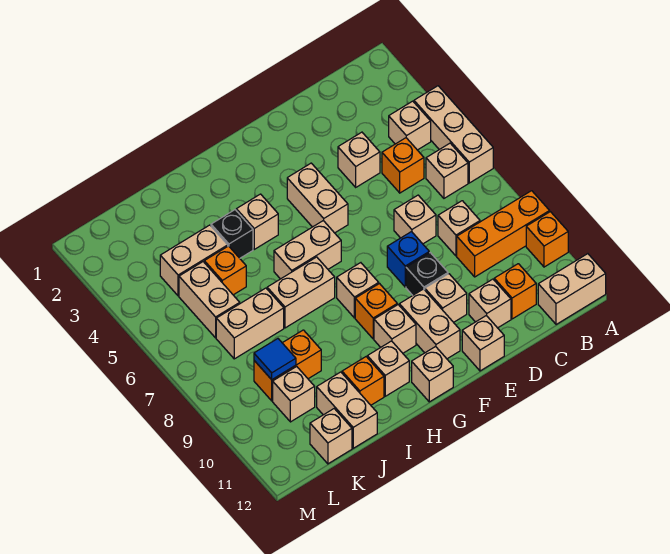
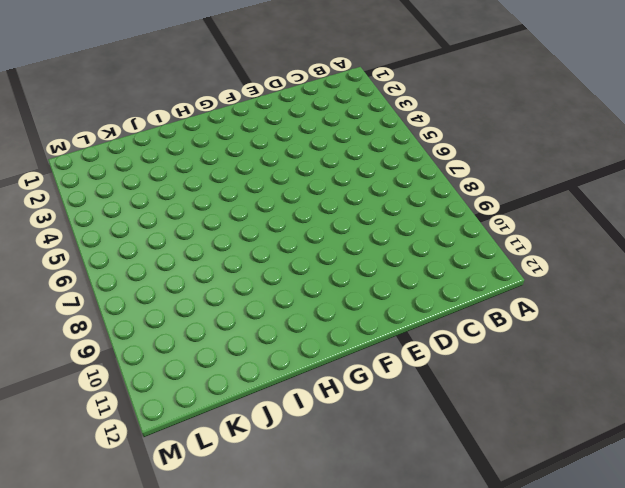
none -> tan brick A4:A6 level 1
none -> orange brick A9:C9 level 1
none -> orange brick A10 level 1
none -> tan brick A12:B12 level 1

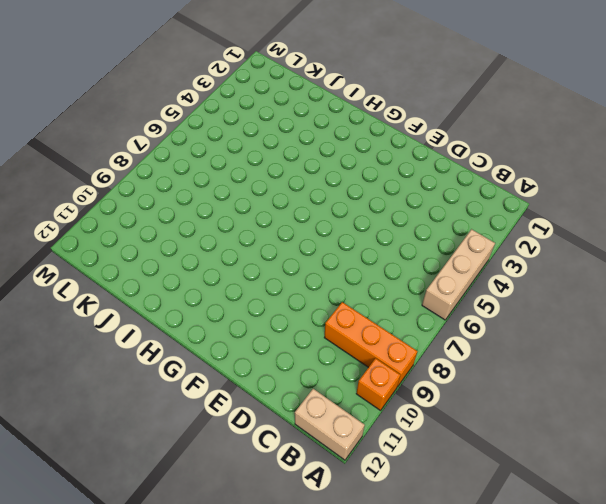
none -> tan brick B4 level 1
none -> tan brick B6 level 1
none -> orange brick C5 level 1
none -> tan brick C8 level 1

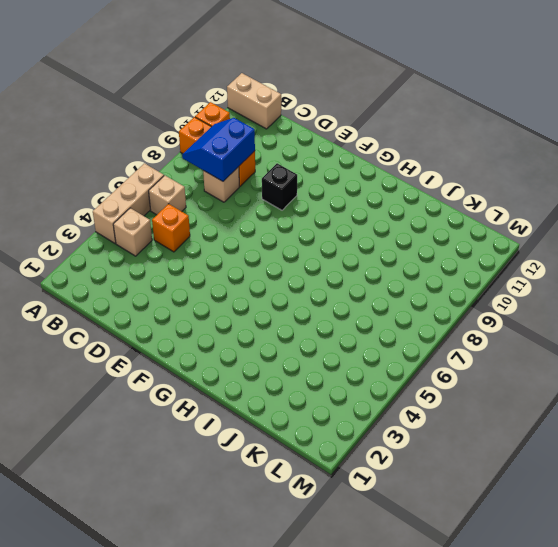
blue slope B8:C9 level 2 top C -> none
none -> orange brick C11 level 1
none -> tan brick D4 level 1
none -> tan brick D7 level 1
none -> tan brick D11 level 1

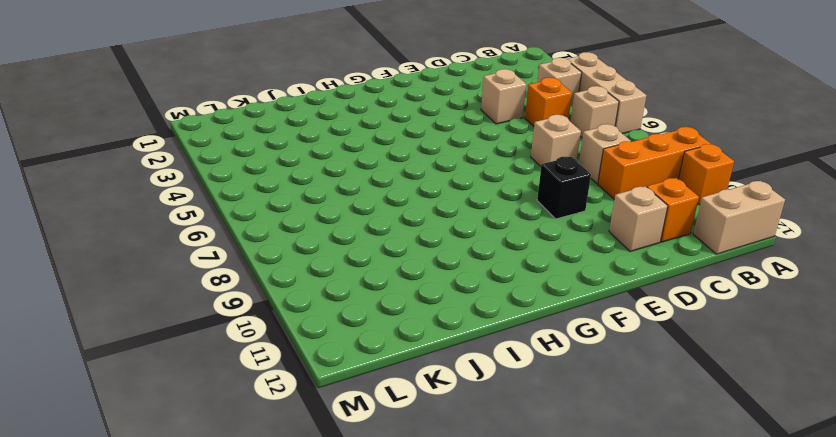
none -> blue brick E8 level 1
none -> tan brick E10 level 1
none -> tan brick E12 level 1
none -> tan brick F4:F5 level 1

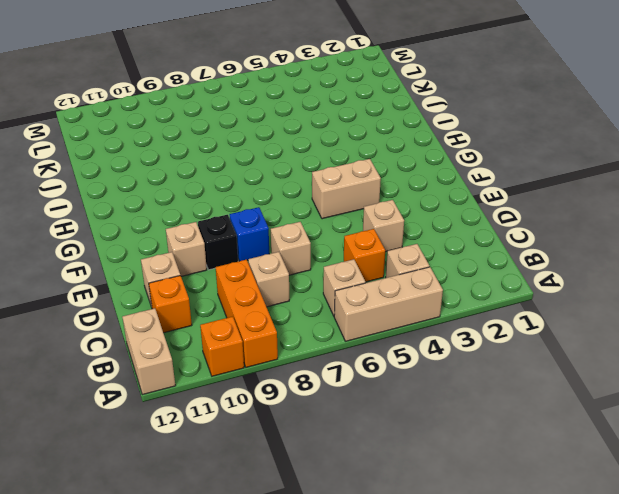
none -> tan brick E12 level 1
none -> tan brick F10:F11 level 1
none -> tan brick G6:H6 level 1
none -> tan brick G8 level 1

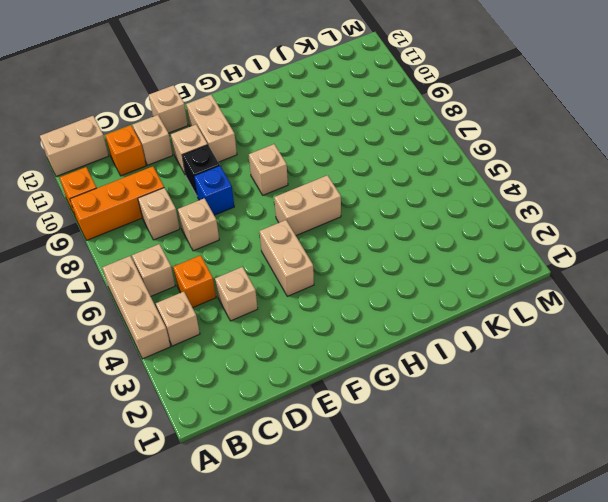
none -> orange brick G9 level 1
none -> tan brick G10 level 1
none -> tan brick G12 level 1
none -> tan brick H4 level 1

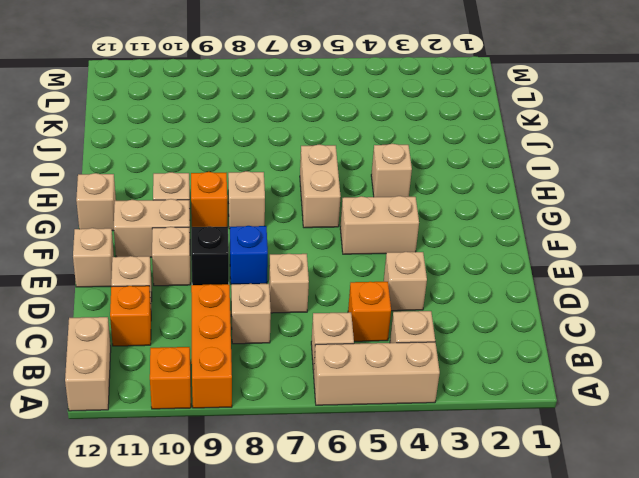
none -> tan brick H7:I7 level 1
none -> tan brick H11 level 1
none -> black brick I4 level 1
none -> orange brick I11 level 1

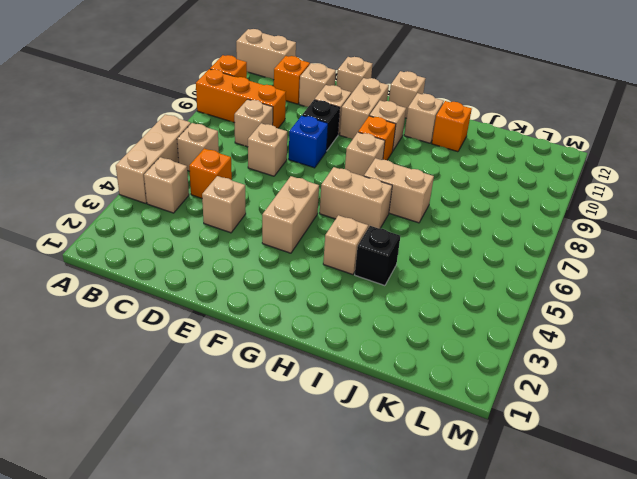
none -> tan brick J4:K4 level 1
none -> orange brick J5 level 1
none -> tan brick J7:K7 level 1
none -> orange brick J9:K9 level 1

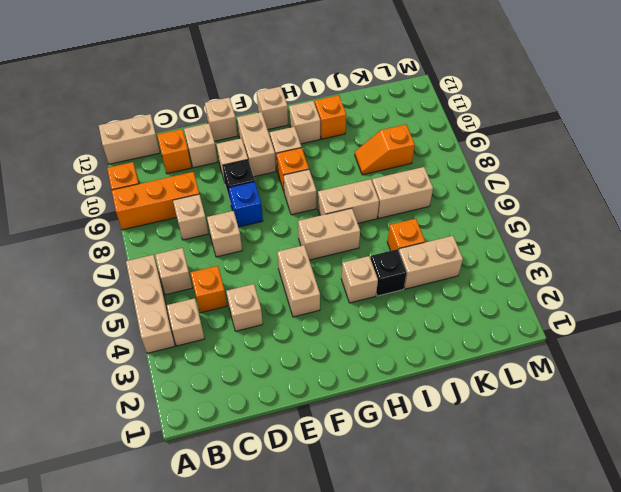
orange slope J9:K9 level 1 top K -> orange brick J9:K9 level 1
none -> tan brick J11:J12 level 1
none -> tan brick K5:K6 level 1
none -> tan brick K10 level 1
none -> tan brick K12 level 1

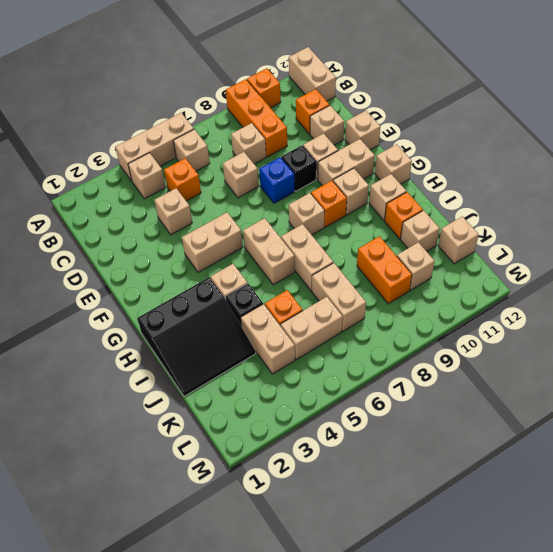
black slope H1:J3 level 1 top H -> none
tan brick J11 level 1 -> tan brick J11:J12 level 1
none -> blue tile K9 level 2

